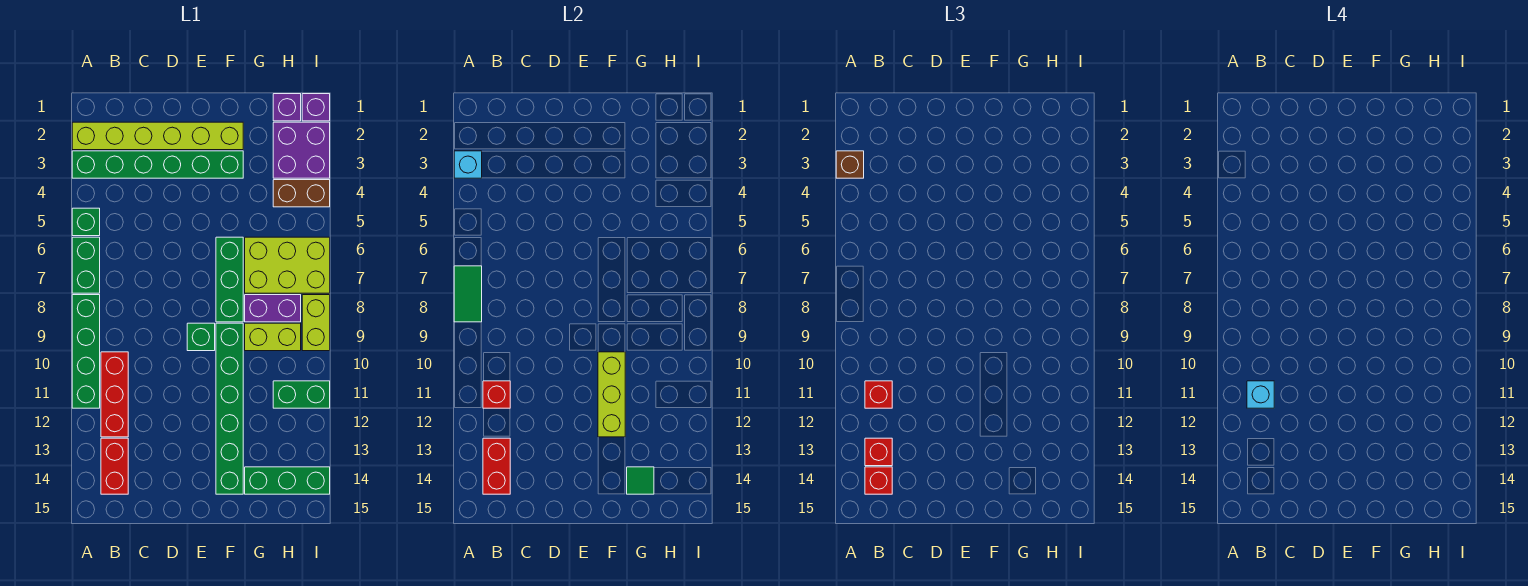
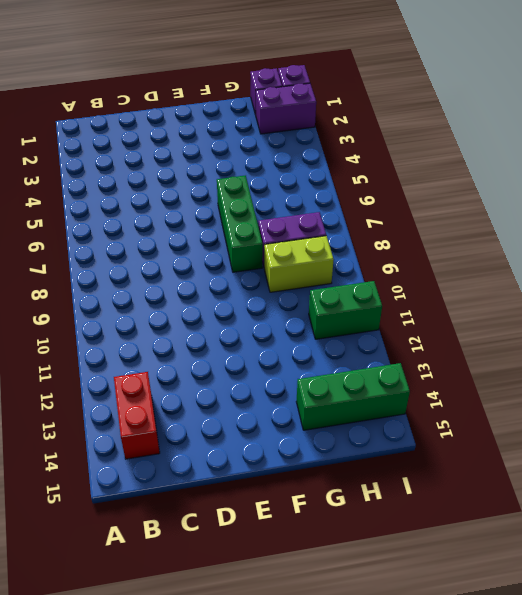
purple brick H2:I2 level 1 -> purple brick H2:I3 level 1
none -> lime brick A2:F2 level 1
none -> green brick A3:F3 level 1
none -> green brick A5 level 1
none -> green brick A6:A7 level 1

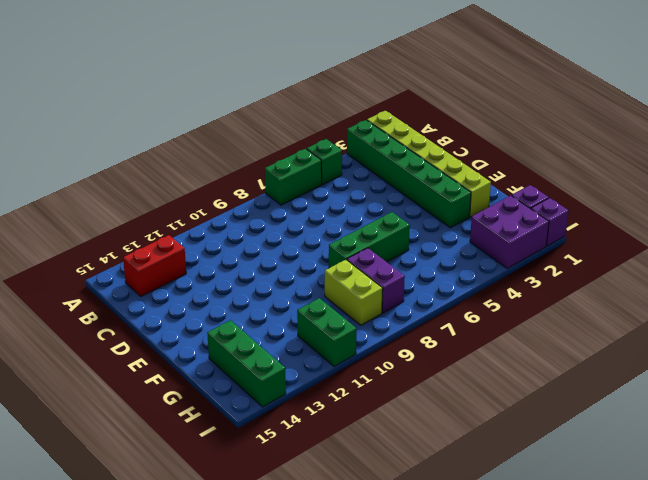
none -> green brick A8:A11 level 1
none -> red brick B10:B12 level 1
none -> green brick E9 level 1
none -> green brick F9:F14 level 1

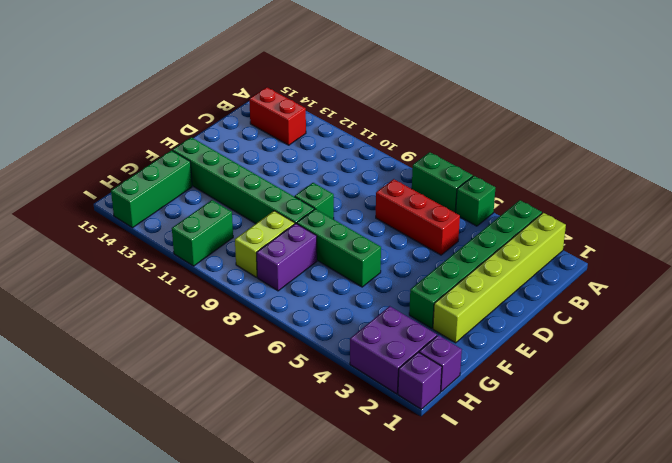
red brick C5:C7 level 1 -> red brick B10:B12 level 1
none -> green brick A8:A11 level 1
none -> lime brick G6:I7 level 1
none -> brown brick H4:I4 level 1
none -> lime brick I8:I9 level 1

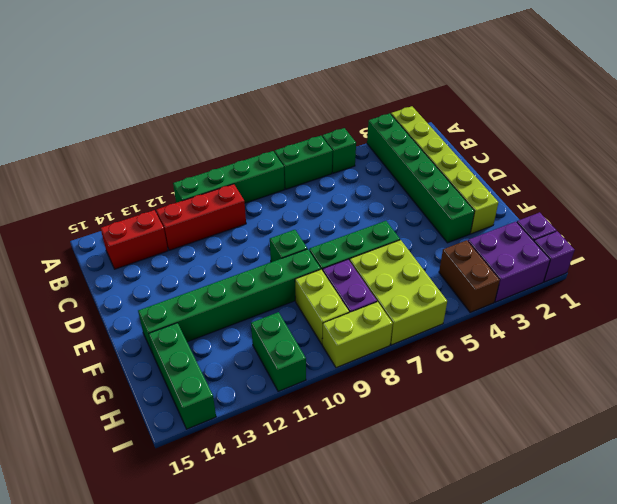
none -> cyan brick A3 level 2
none -> green tile A7:A8 level 2
none -> red brick B11 level 2
none -> red brick B13:B14 level 2

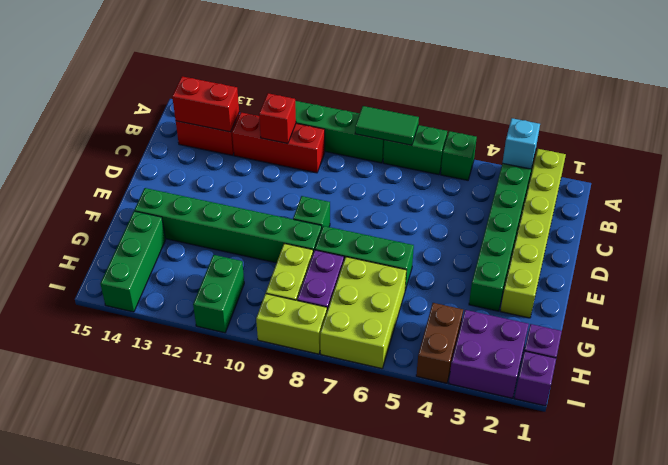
none -> lime brick F10:F12 level 2
none -> green tile G14 level 2
none -> brown brick A3 level 3
none -> red brick B11 level 3

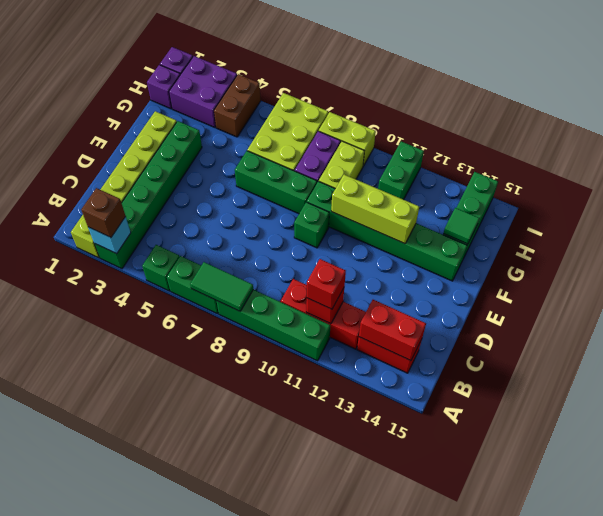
none -> red brick B13 level 3
none -> red brick B14 level 3
none -> cyan brick B11 level 4

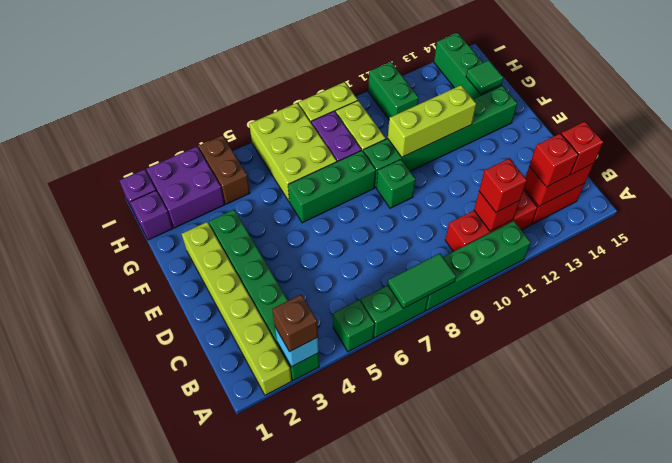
none -> cyan brick B11 level 4

